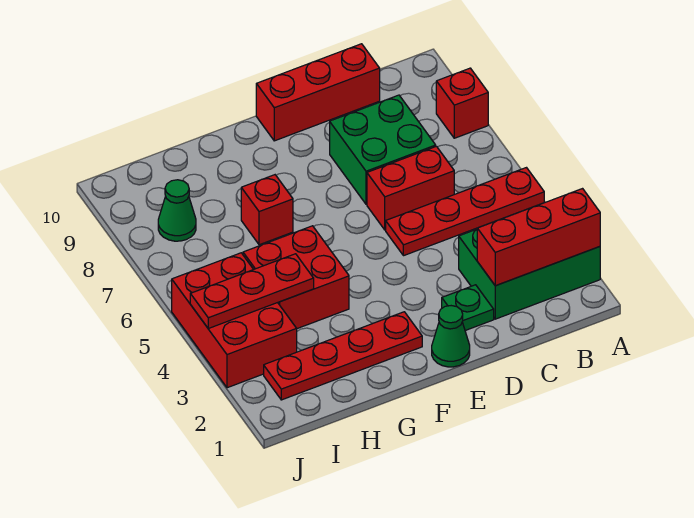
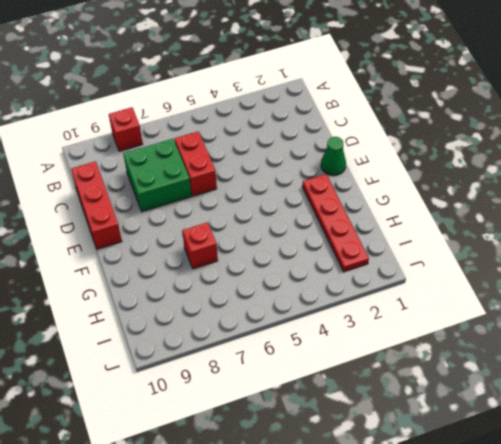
none -> green brick A2:C3 level 1
none -> red plate A5:D5 level 1
none -> green plate D2 level 1

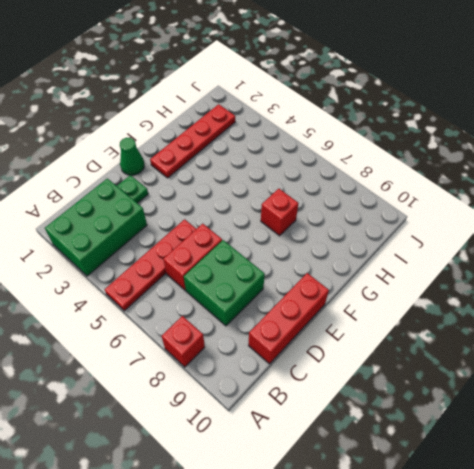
none -> red brick G4:H5 level 1
none -> red brick I3:J5 level 1
none -> green cone I8 level 1

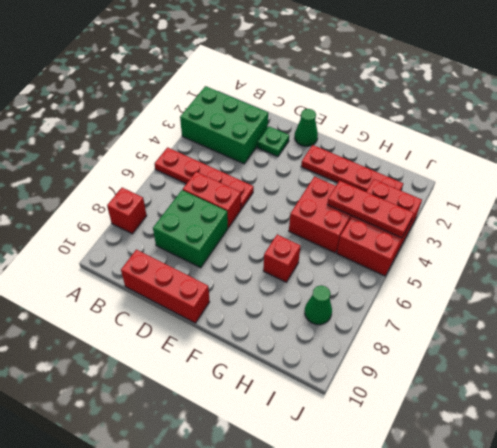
none -> red brick A2:C2 level 2

